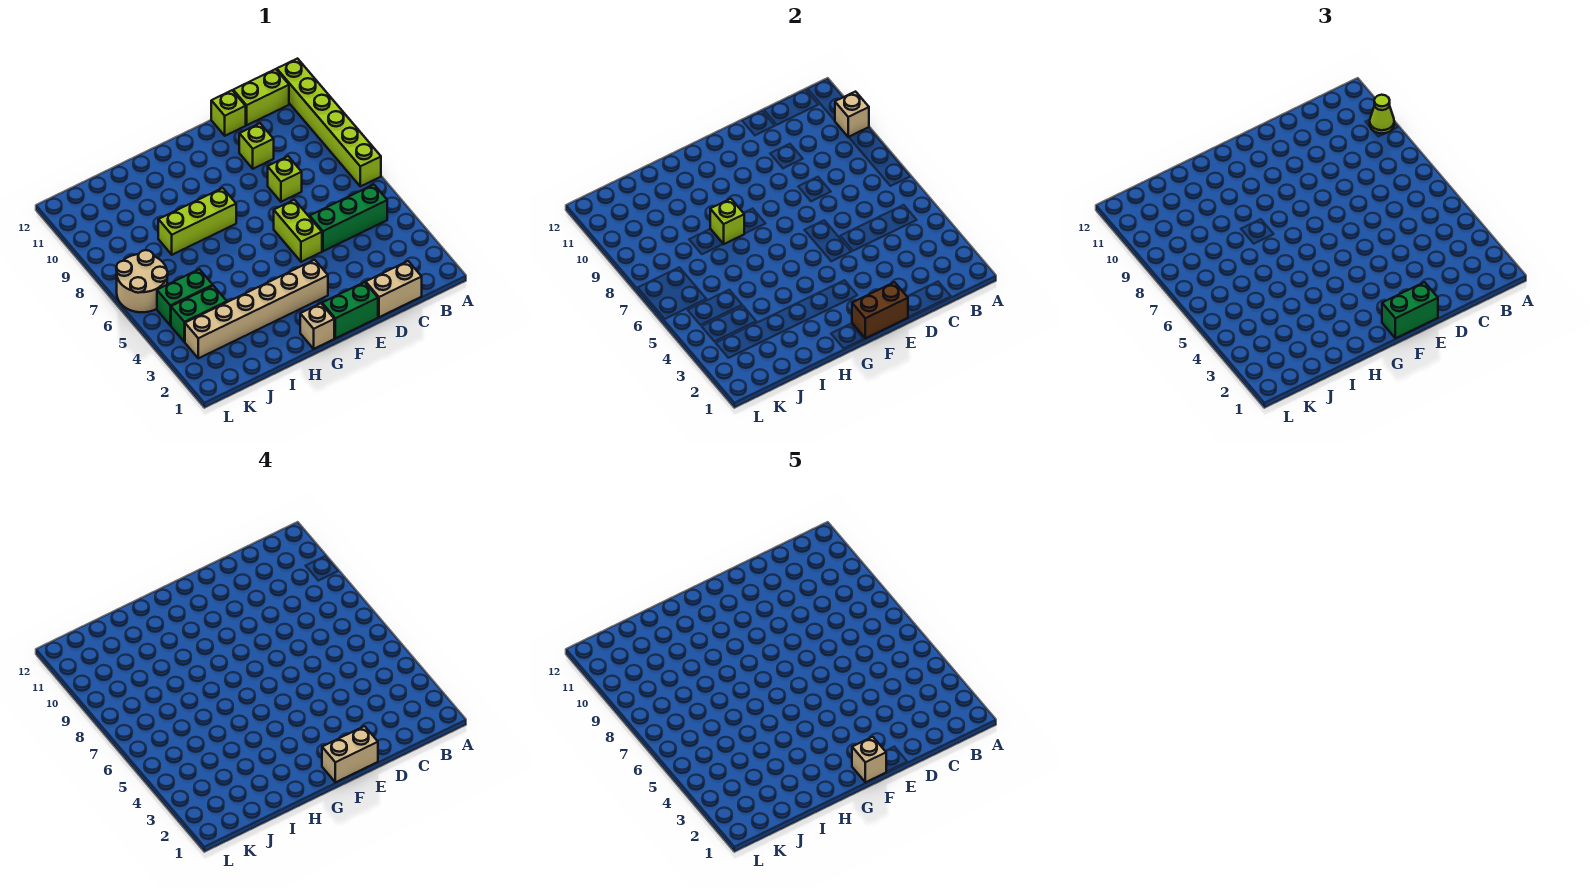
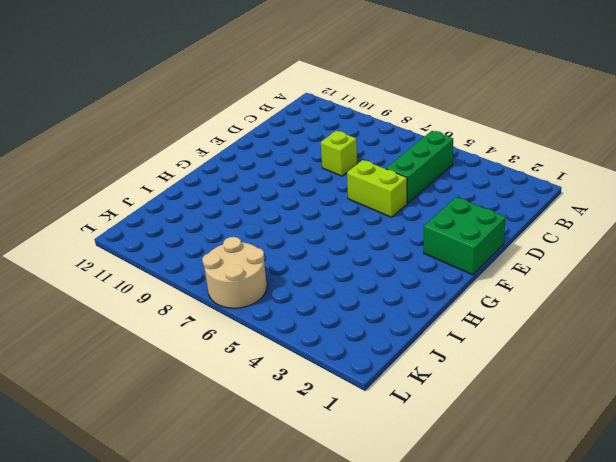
green brick E1:F2 level 1 -> green brick E1:F1 level 1
none -> lime brick A7:A12 level 1
none -> lime brick B12:C12 level 1
none -> tan brick C1:D1 level 1

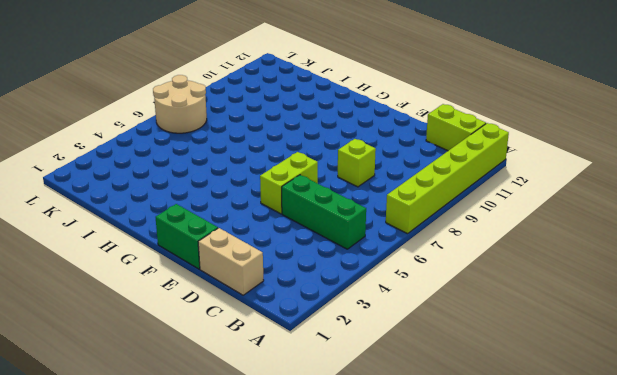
none -> lime brick D10 level 1
none -> lime brick D12 level 1
none -> tan brick F3:K3 level 1

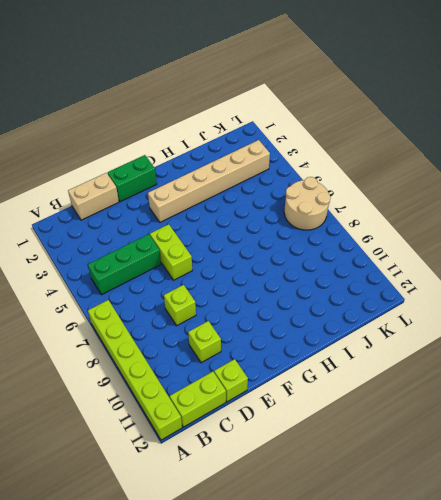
none -> tan brick G1 level 1
none -> lime brick G8:I8 level 1
none -> green brick J4:K4 level 1

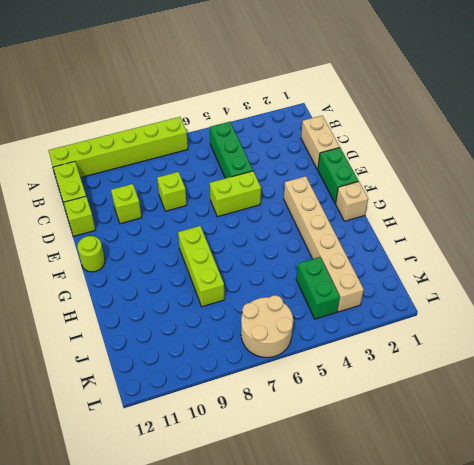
lime round brick F12 level 1 -> none
none -> green brick J5:K5 level 1
none -> tan brick A10 level 2
none -> brown brick E1:F1 level 2

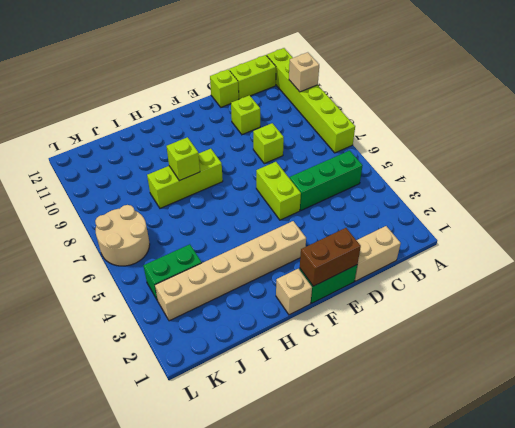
none -> green brick J5:K5 level 1
none -> lime cone A10 level 3
none -> green brick E1:F1 level 3

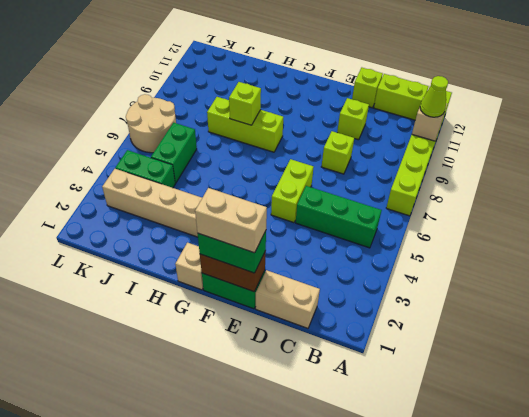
green brick J5:J6 level 1 -> green brick J5:K5 level 1
none -> tan brick F1 level 5

